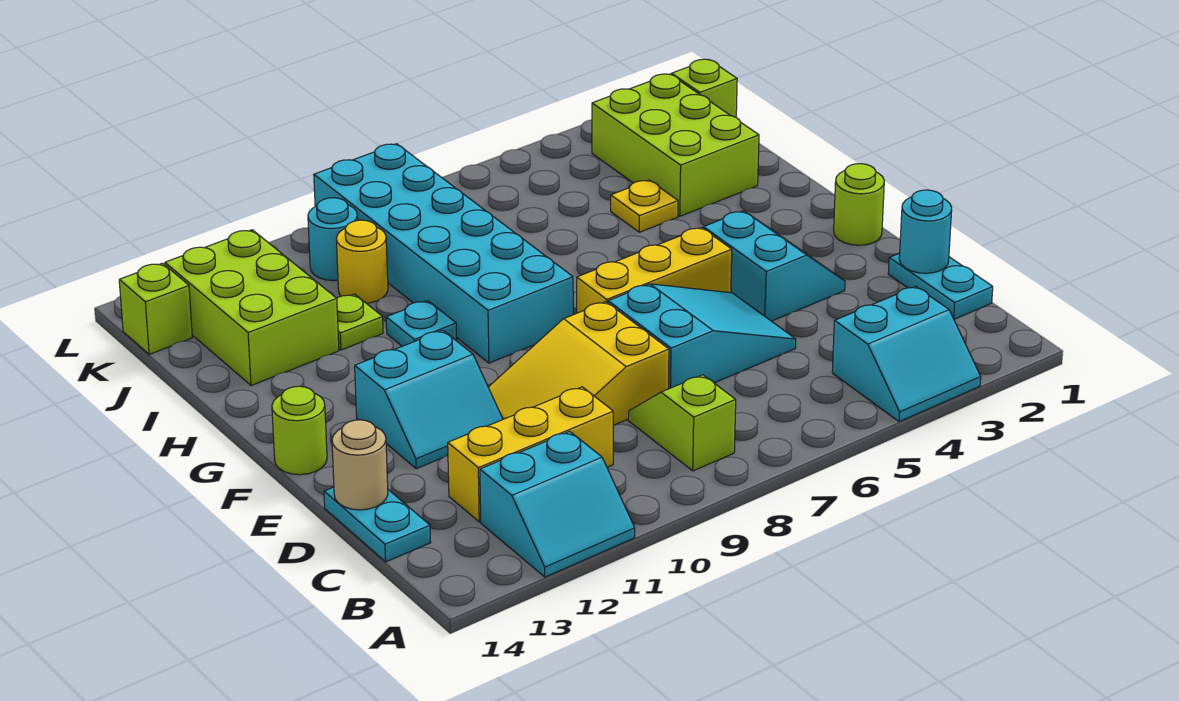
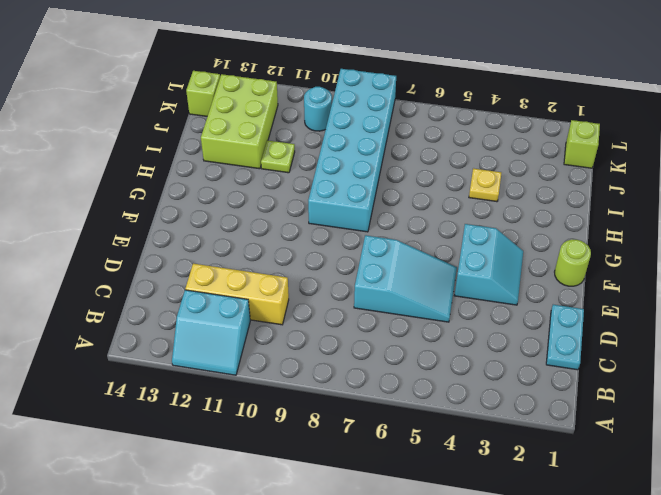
none -> cyan slope A3:B4 level 1 top B
none -> lime slope B8:C8 level 1 top B
none -> cyan plate C14:D14 level 1

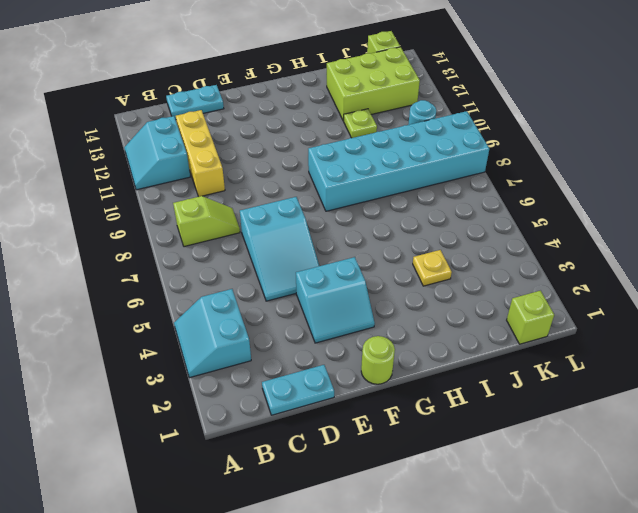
none -> yellow slope D8:E10 level 1 top 8
none -> cyan slope E11:F12 level 1 top F
none -> yellow brick F5:F7 level 1

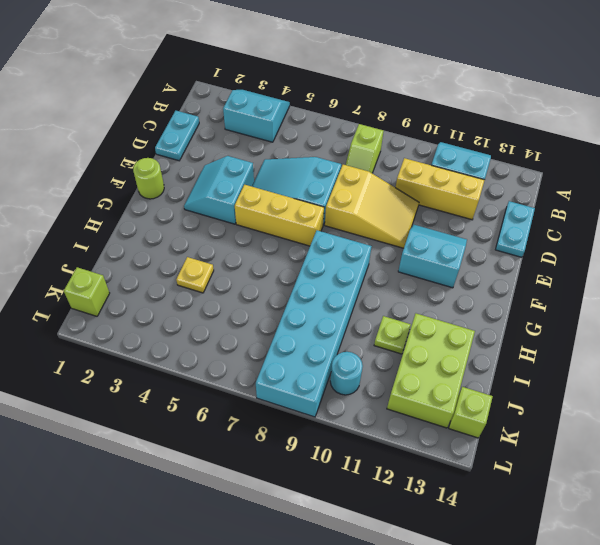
none -> lime round brick F14 level 1
none -> cyan plate H10 level 1
none -> lime brick I2:K3 level 1

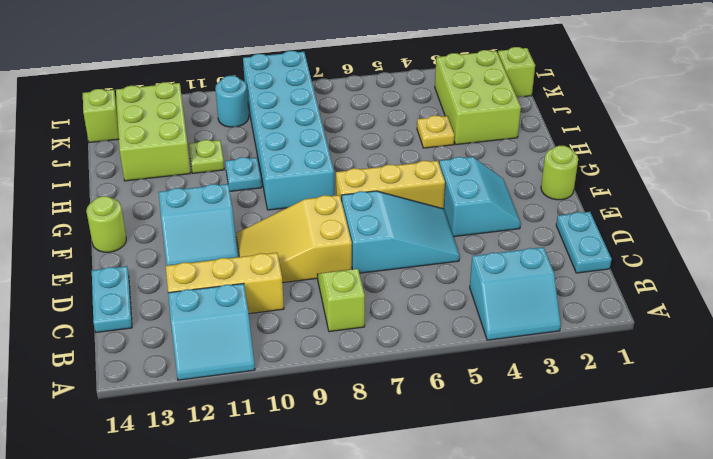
none -> yellow round brick J10 level 1
none -> cyan round brick D1 level 2
none -> tan round brick D14 level 2

